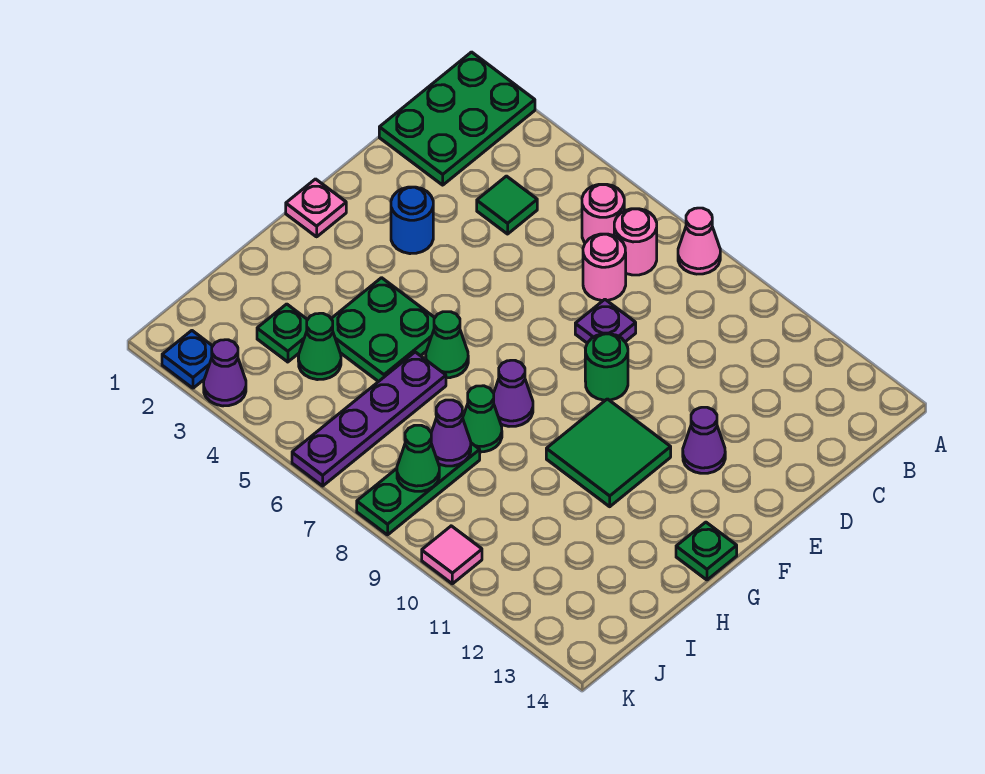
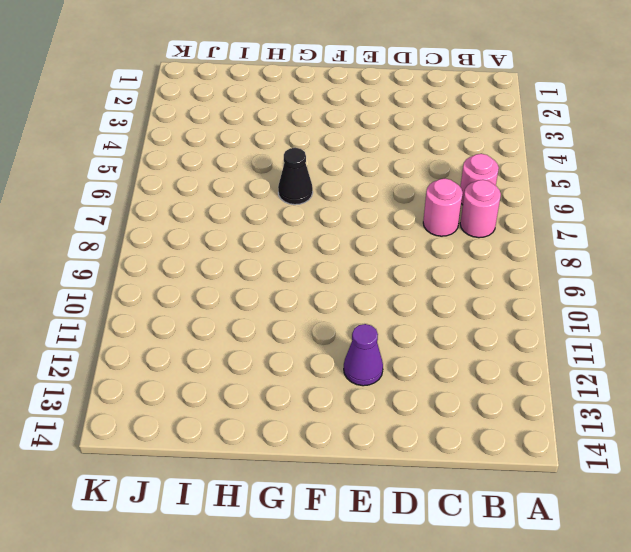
black cone G6 level 1 -> green cone G6 level 1
none -> green plate A1:C2 level 1
none -> pink cone A8 level 1
none -> green tile C4 level 1

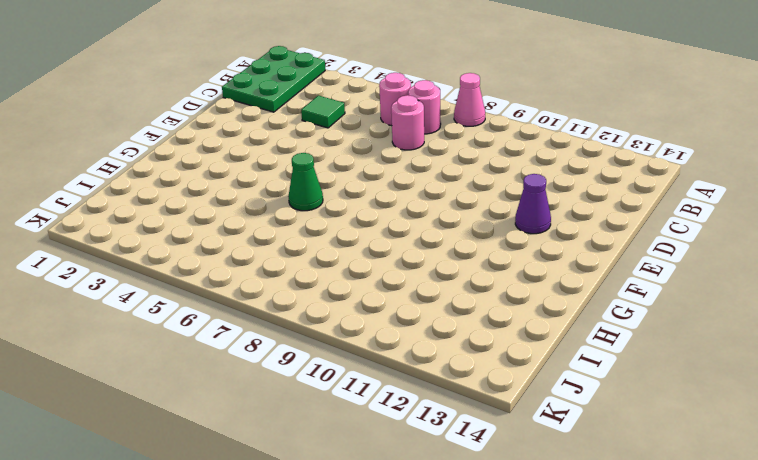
none -> purple plate D8 level 1
none -> blue round brick E3 level 1
none -> green round brick E9 level 1

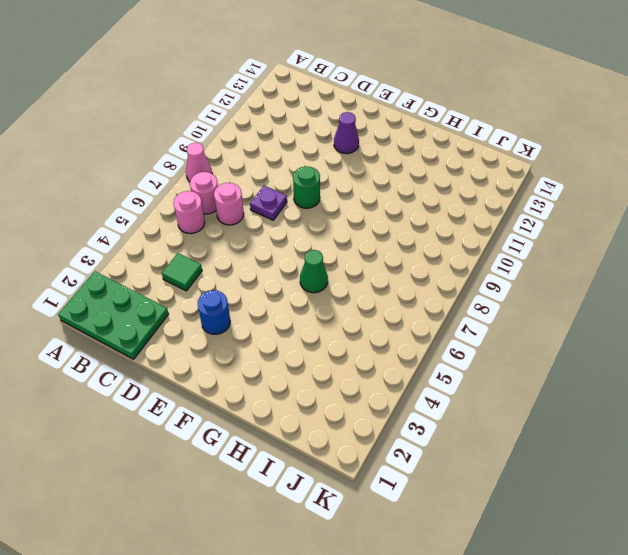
none -> pink plate F1 level 1
none -> green tile F10:G11 level 1
none -> green plate G4:H5 level 1

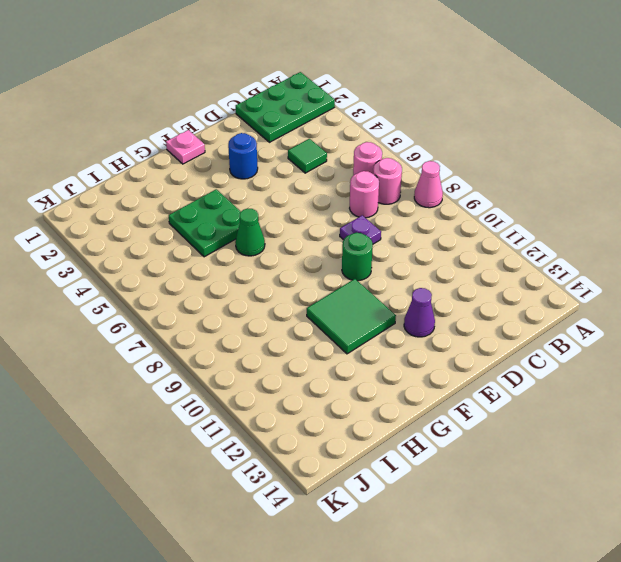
none -> purple cone G8 level 1
none -> green plate G14 level 1
none -> purple plate H6:K6 level 1

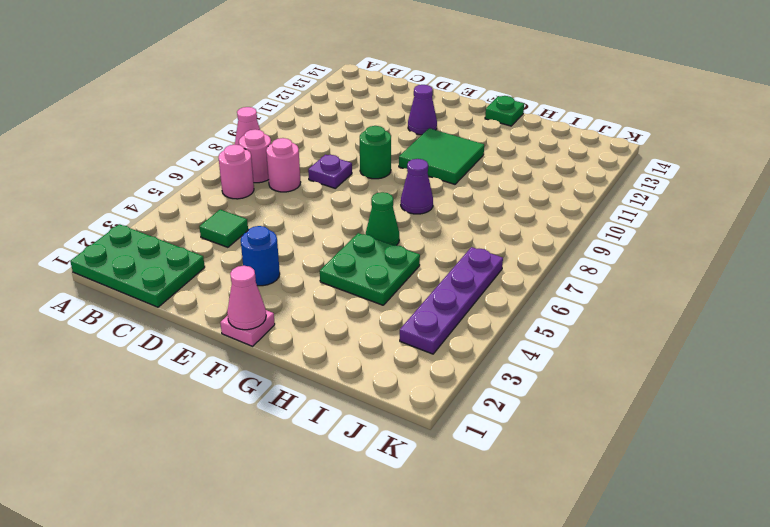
pink cone F1 level 2 -> none
purple plate J3:J6 level 1 -> purple plate H6:K6 level 1
none -> green cone H8 level 1
none -> green plate I3 level 1
none -> green cone I4 level 1

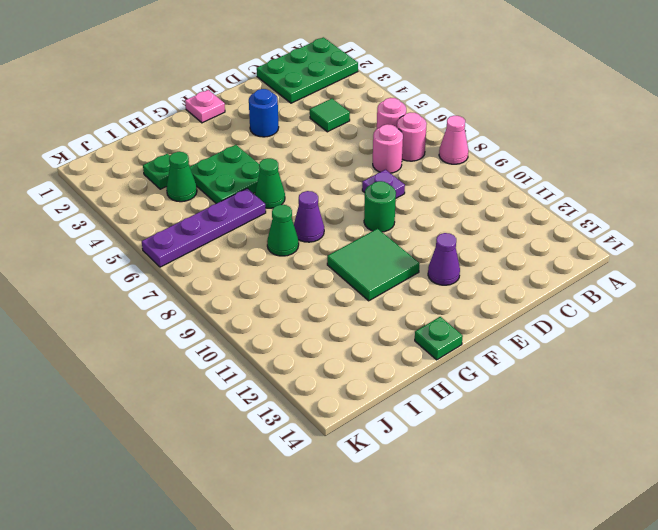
none -> green plate I8:K8 level 1
none -> blue plate K2 level 1
none -> purple cone K3 level 1

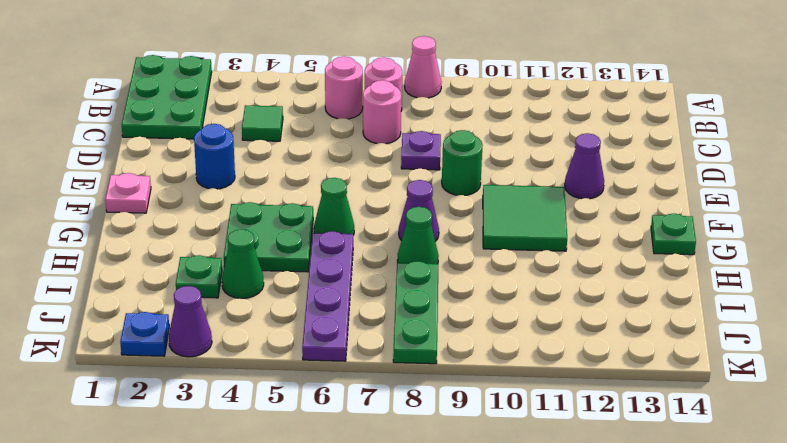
none -> pink tile K10 level 1
none -> purple cone I8 level 2
none -> green cone J8 level 2

